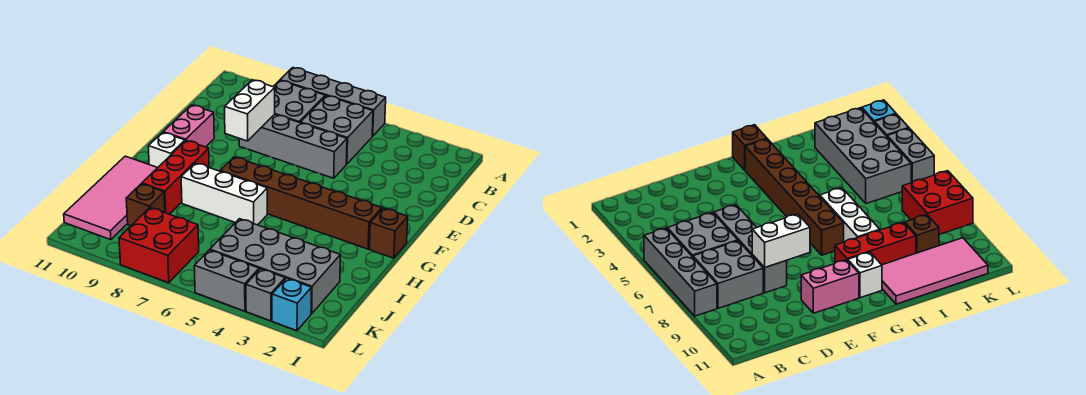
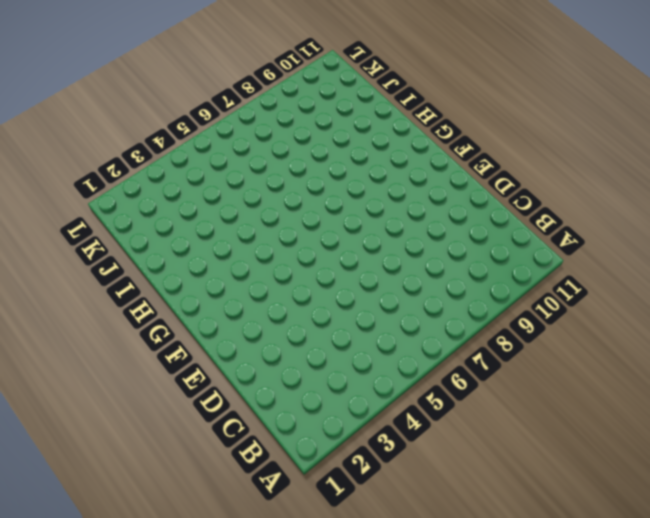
none -> grey brick A5:A8 level 1
none -> grey brick B5:C6 level 1
none -> grey brick B7:C8 level 1

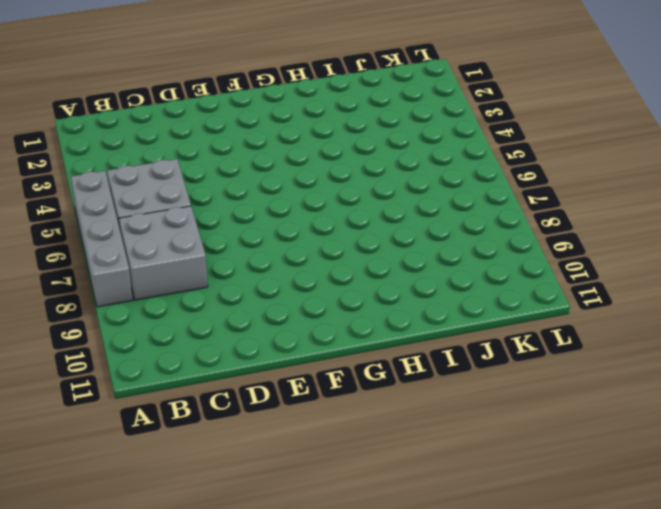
none -> grey brick D5:D8 level 1
none -> pink brick E10:F10 level 1
none -> brown brick G1 level 1

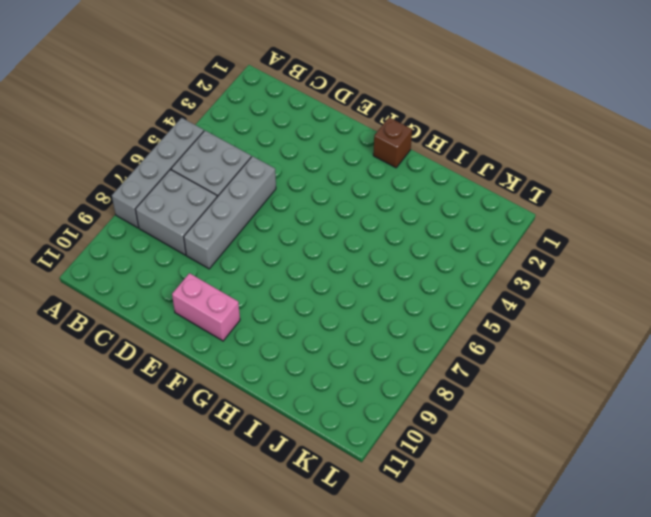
none -> brown brick G2:G7 level 1
none -> red brick G9:I9 level 1
none -> white brick G10 level 1

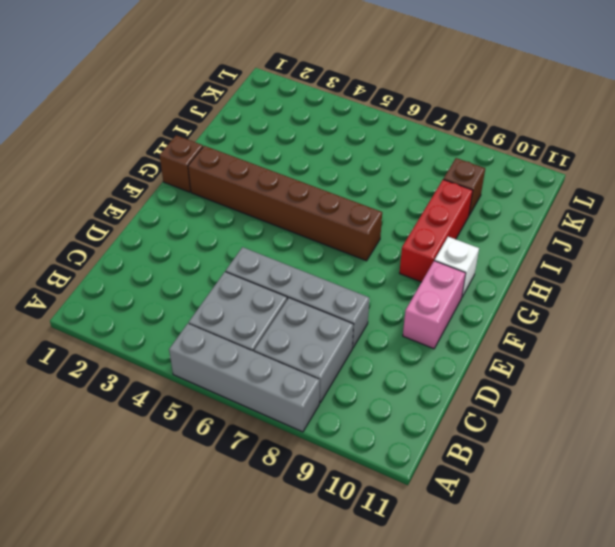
none -> white brick H6:H8 level 1
none -> pink tile H10:K11 level 1
none -> grey brick J2:K5 level 1

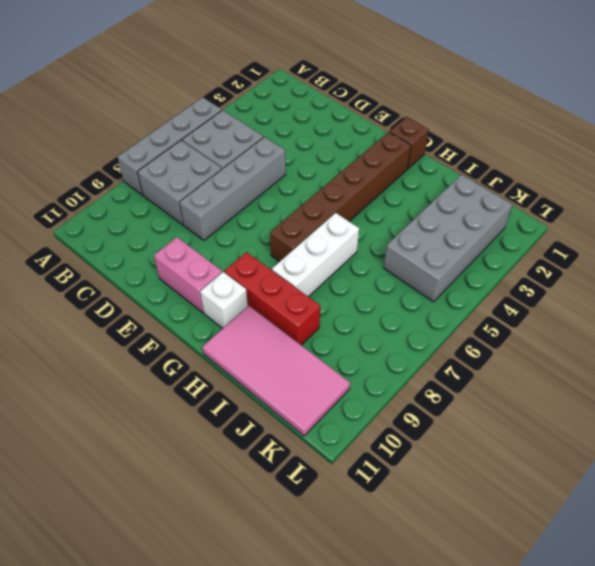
none -> brown brick J9 level 1
none -> red brick K7:L8 level 1
none -> cyan brick L2 level 1

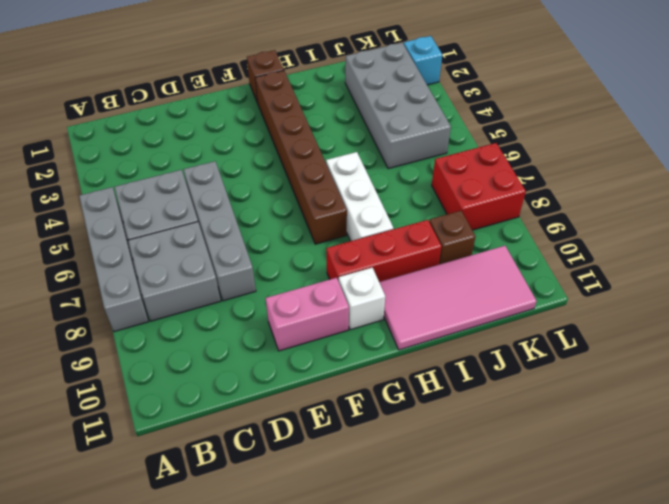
none -> grey brick L3 level 1
none -> grey brick L4:L5 level 1
none -> white brick D8:E8 level 2

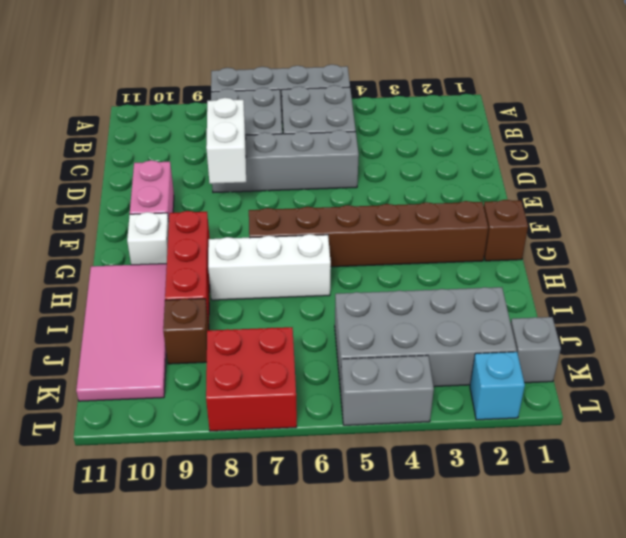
grey brick K1 level 1 -> grey brick L3 level 1

